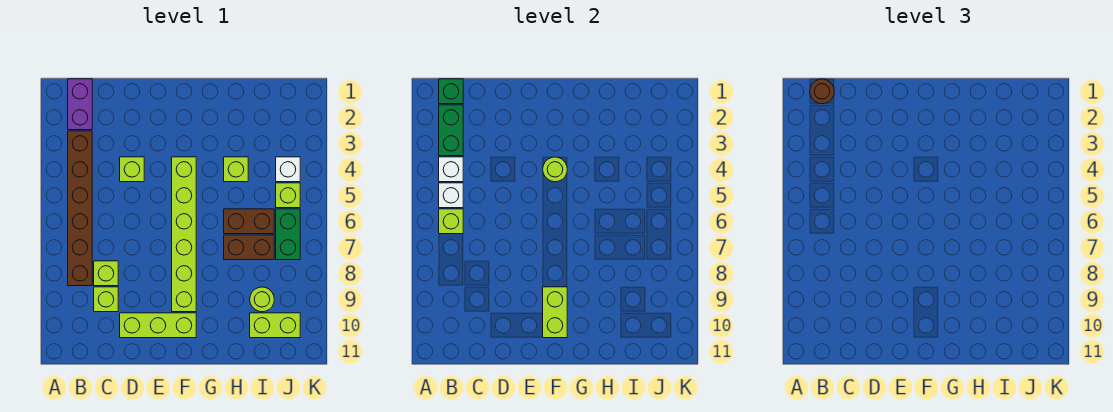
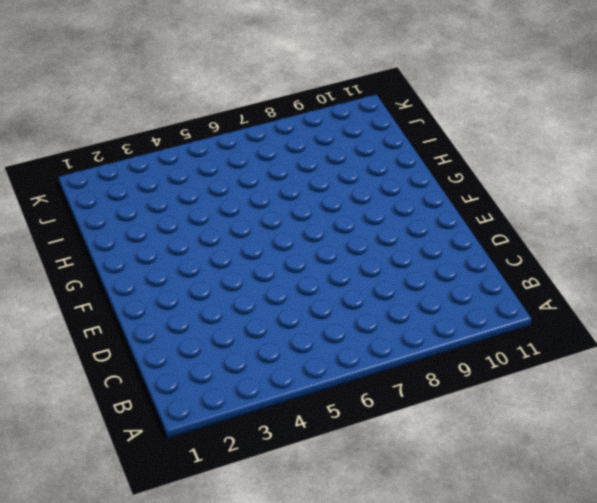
none -> purple brick B1:B2 level 1
none -> brown brick B3:B8 level 1
none -> lime brick C8 level 1

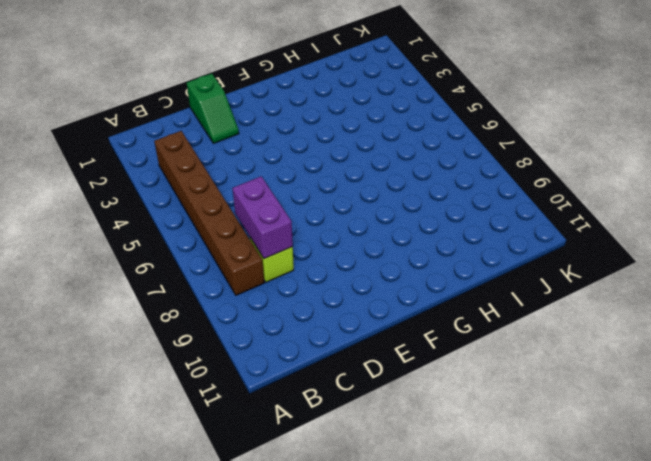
purple brick C7:C8 level 2 -> purple brick B1:B2 level 1
green slope D1:D2 level 1 top 1 -> none
none -> lime brick C9 level 1
none -> lime brick D4 level 1
none -> lime brick D10:F10 level 1

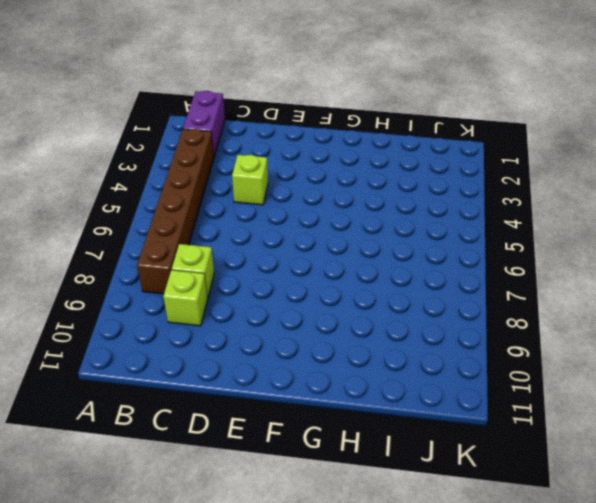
none -> lime brick D10:F10 level 1
none -> lime brick F4:F9 level 1
none -> lime brick H4 level 1

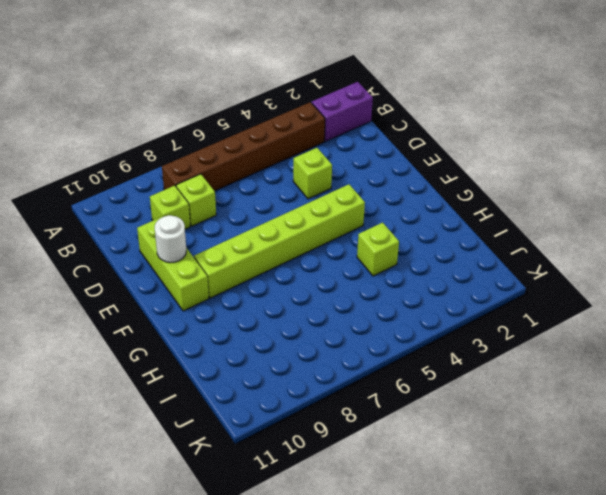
white round brick E10 level 2 -> none
none -> brown brick H6:I6 level 1
none -> brown brick H7:I7 level 1
none -> lime round brick I9 level 1

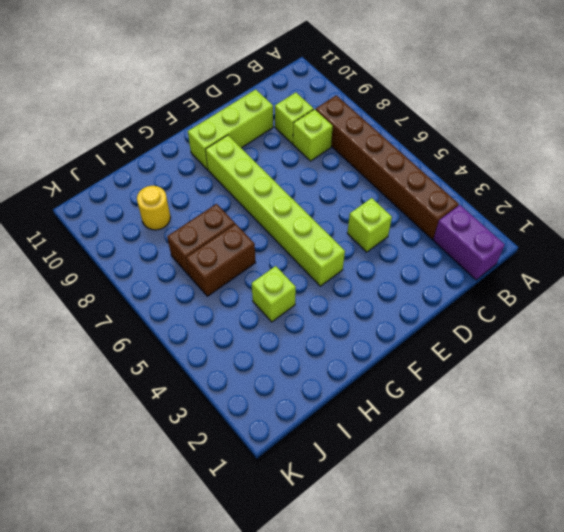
yellow round brick I9 level 1 -> lime round brick I9 level 1
none -> lime brick I10:J10 level 1
none -> white brick J4 level 1
none -> lime brick J5 level 1

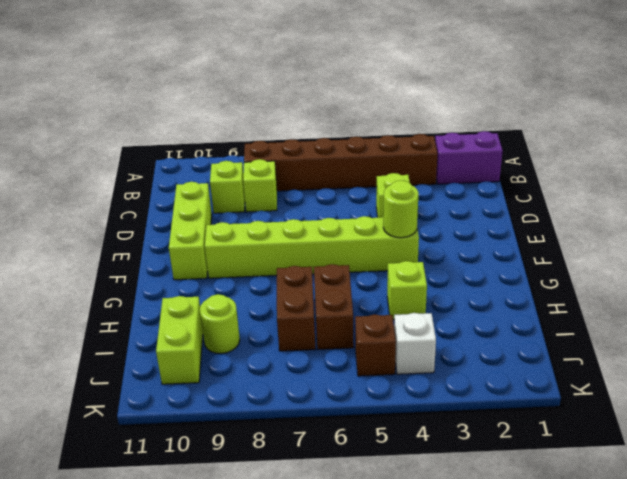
brown brick J5 level 1 -> lime brick J5 level 1
none -> green brick J6:J7 level 1
none -> green brick B1 level 2
none -> green brick B2:B3 level 2

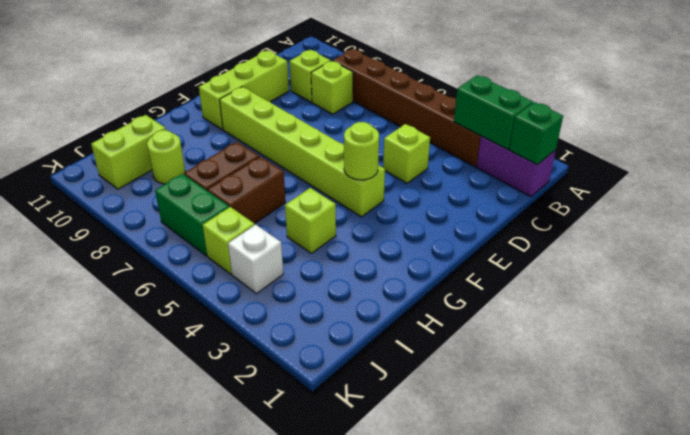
none -> white brick B4 level 2
none -> white brick B5 level 2
none -> lime brick B6 level 2

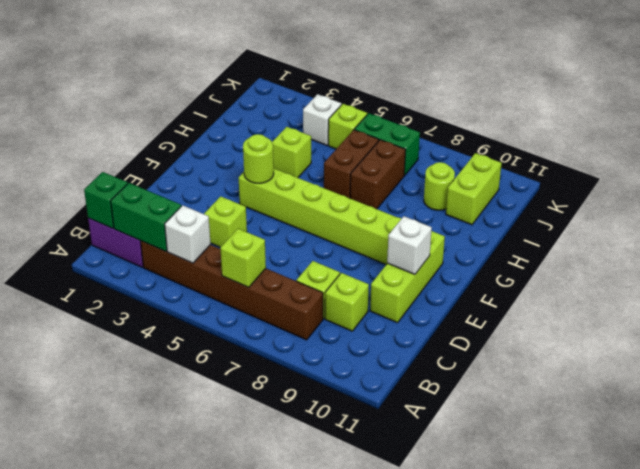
white brick E10 level 2 -> white brick B5 level 2
none -> lime brick F9:F10 level 2
none -> brown round brick B1 level 3

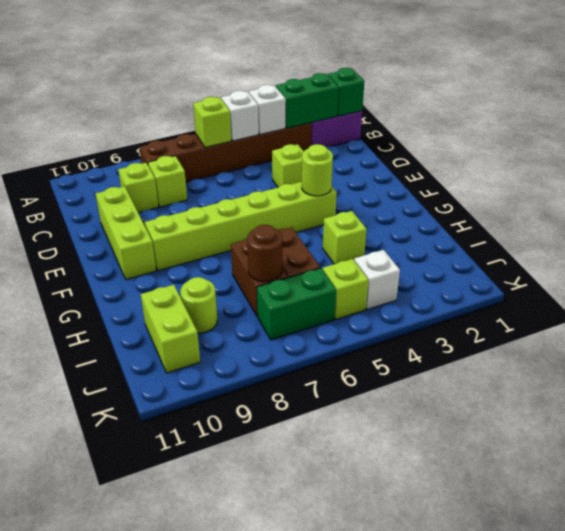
brown round brick I7 level 2 -> brown round brick B1 level 3
none -> lime brick F9:F10 level 2

